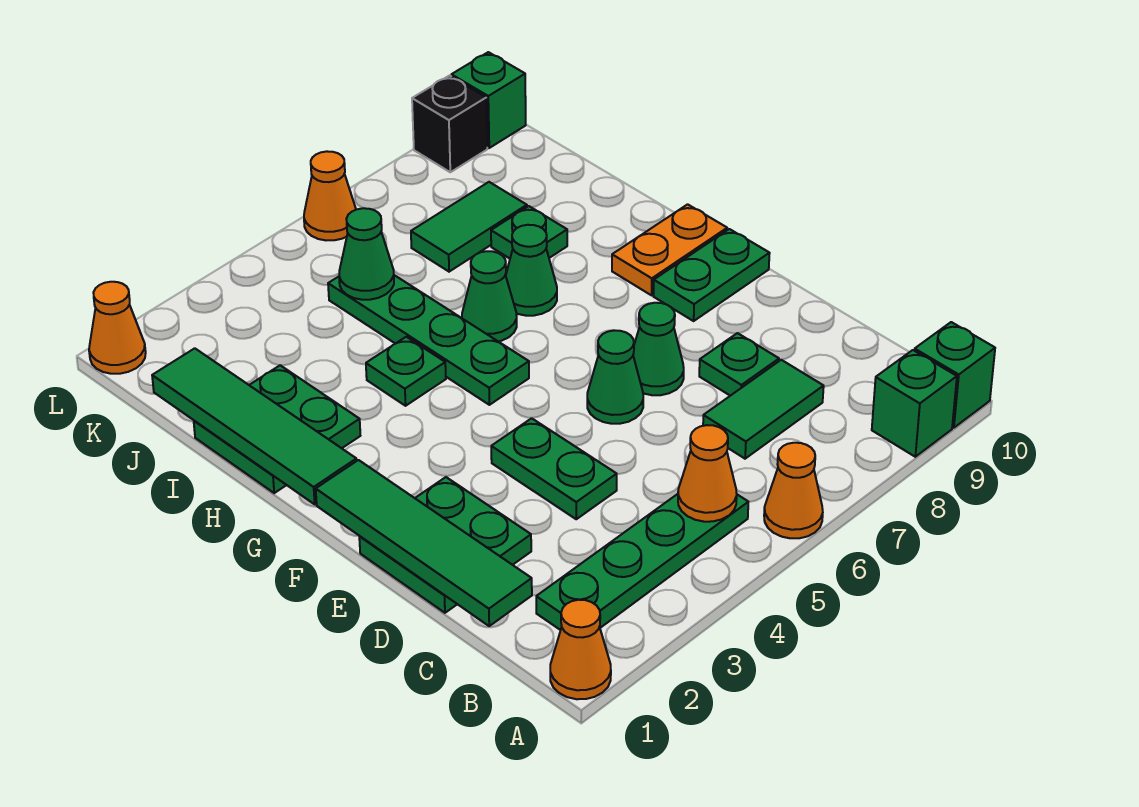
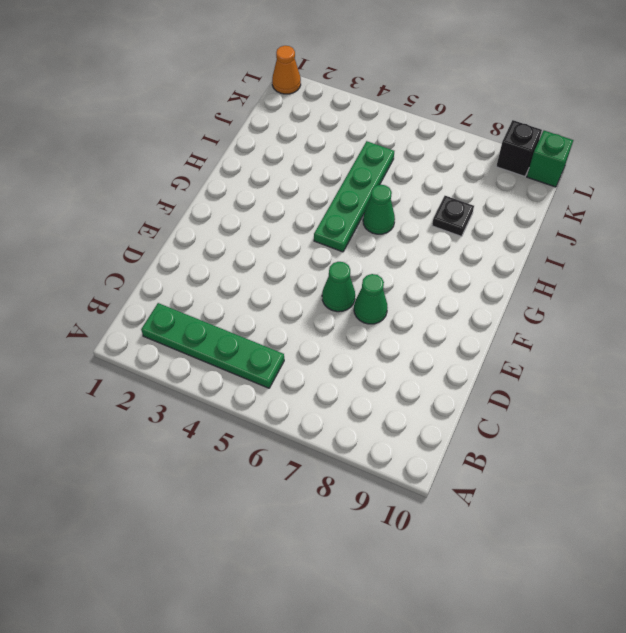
black plate I8 level 1 -> green plate I8 level 1
none -> orange cone A1 level 1
none -> orange cone A6 level 1
none -> green brick A9 level 1

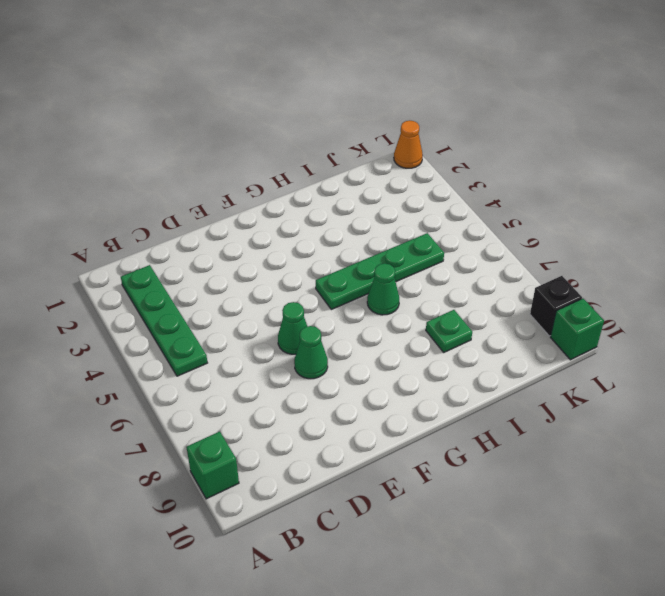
none -> orange cone A1 level 1
none -> orange cone A6 level 1
none -> green brick A10 level 1

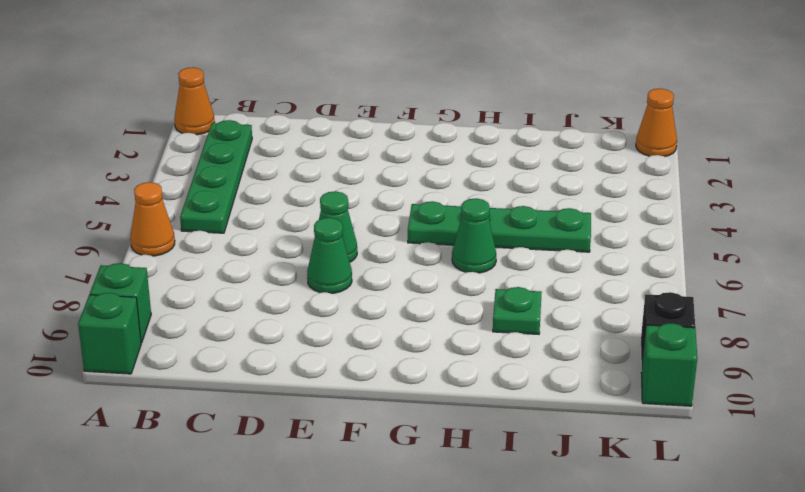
none -> green tile C7:C8 level 1
none -> green plate D1:E2 level 1
none -> green plate D4:E4 level 1

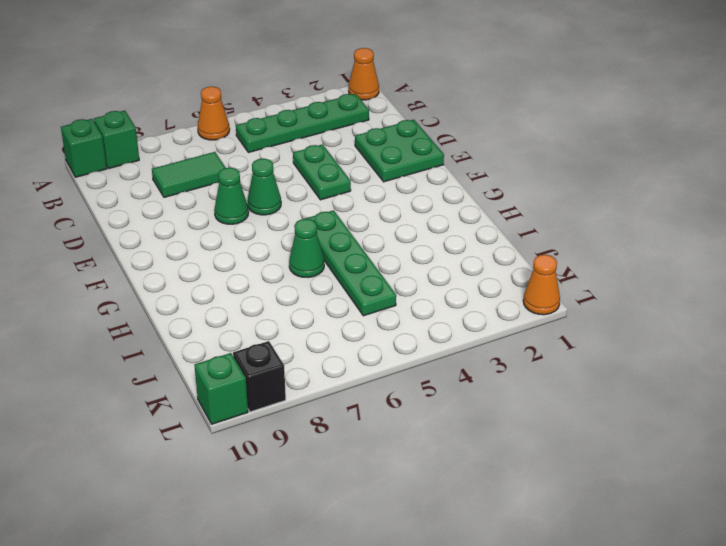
none -> green plate D8 level 1
none -> green plate F9:F10 level 1
none -> orange plate G9:G10 level 1

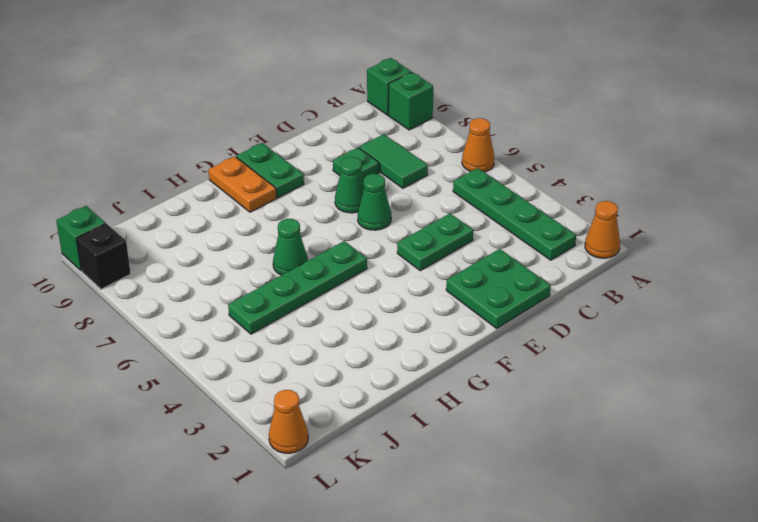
none -> green plate H1:I2 level 1
none -> green plate H4 level 1
none -> green cone H7 level 1

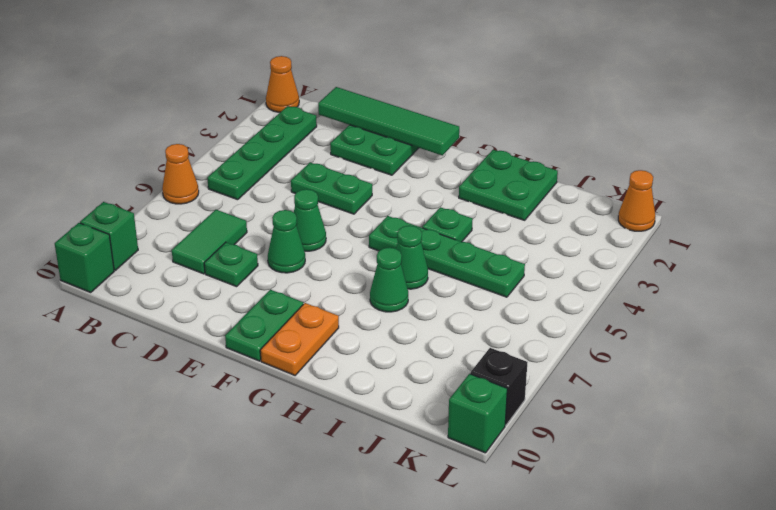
none -> green plate I8 level 1
none -> green tile J7:J8 level 1
none -> orange cone L6 level 1

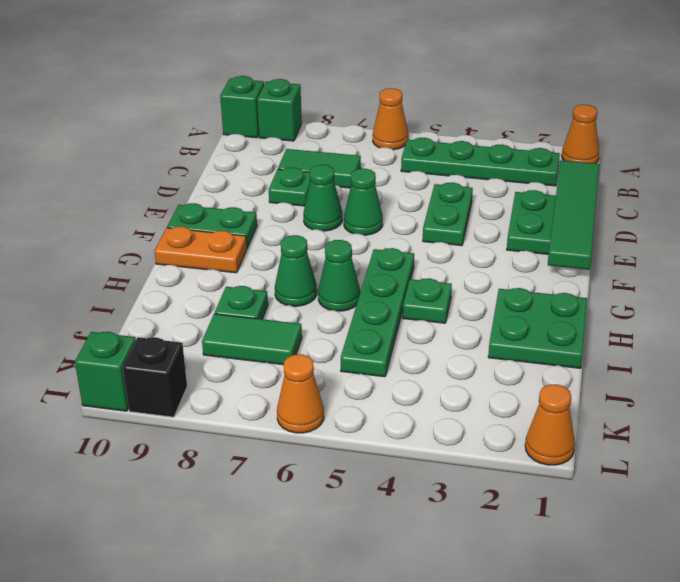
none -> orange cone B5 level 2
none -> green tile G1:J1 level 2
none -> green cone J5 level 2

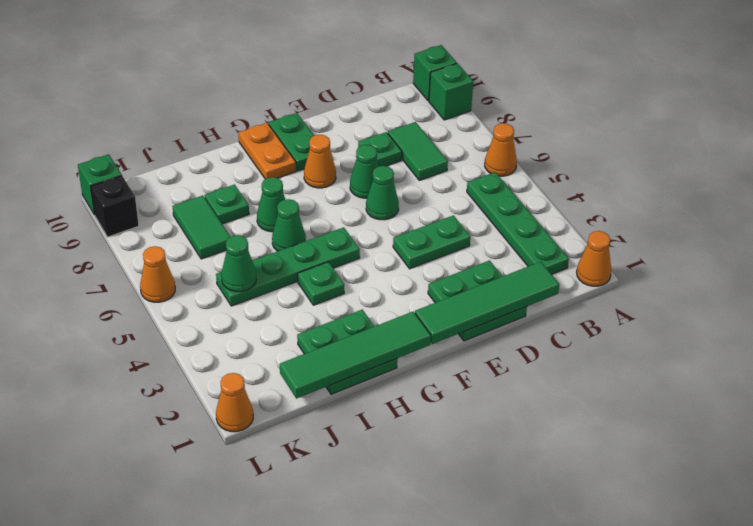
orange cone F8 level 1 -> orange cone B5 level 2

